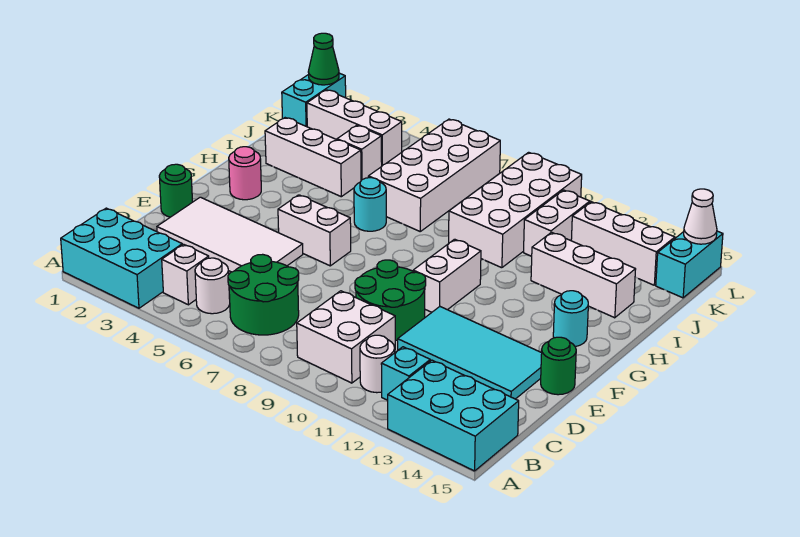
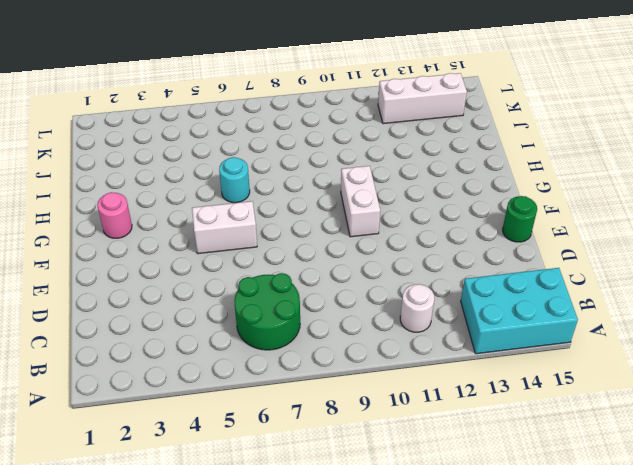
none -> cyan brick A1:B3 level 1
none -> white brick B4 level 1
none -> white round brick B5 level 1
none -> white brick B9:C10 level 1

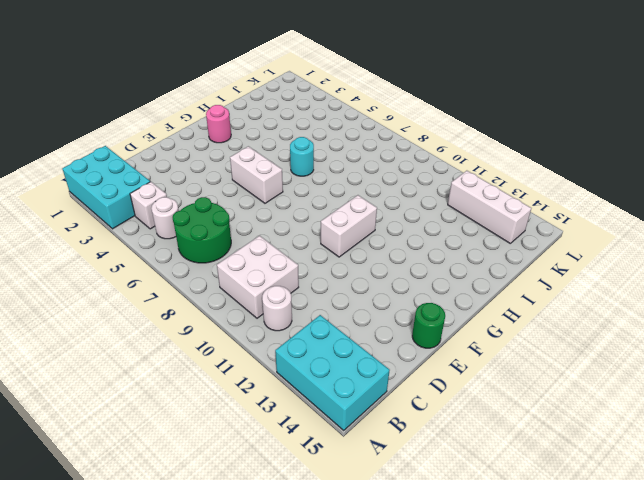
none -> cyan brick B12 level 1
none -> white tile D2:E5 level 1
none -> green round brick D9:E10 level 1
none -> cyan tile D11:E14 level 1

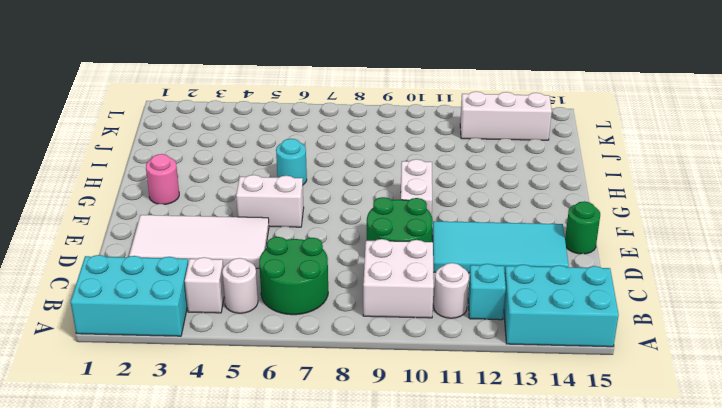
none -> green round brick E1 level 1
none -> cyan round brick G14 level 1
none -> white brick I2:I4 level 1
none -> white brick I6:L7 level 1

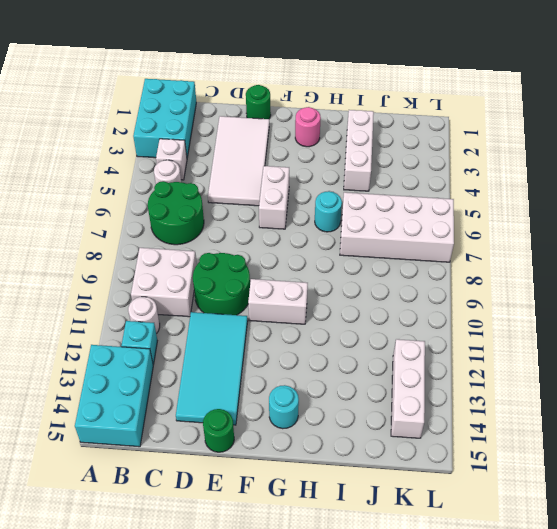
none -> white brick I9:L10 level 1
none -> white brick I12:I14 level 1
none -> white brick J4 level 1
none -> white brick J11:K11 level 1

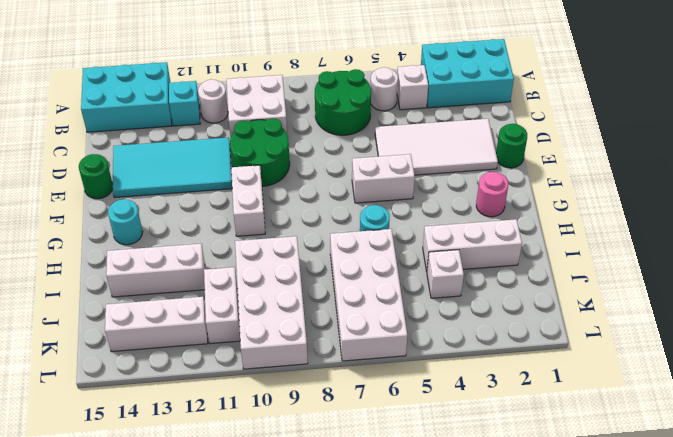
none -> cyan brick K1:L1 level 1
none -> white brick K2:K4 level 1
none -> cyan brick K15:L15 level 1
none -> green cone L1 level 2

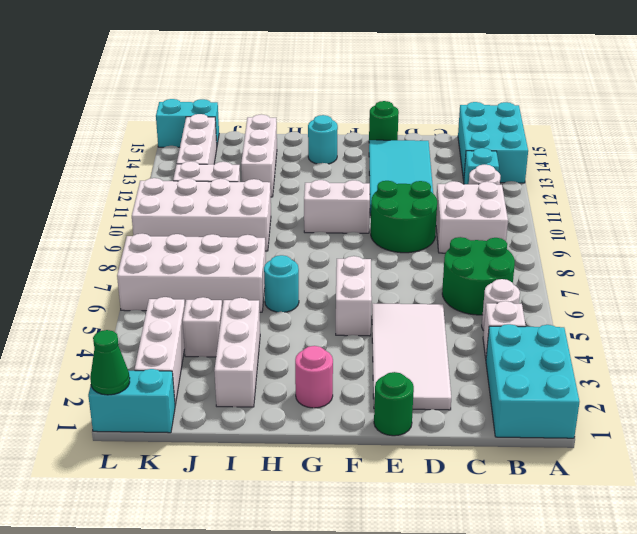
none -> white cone L15 level 2

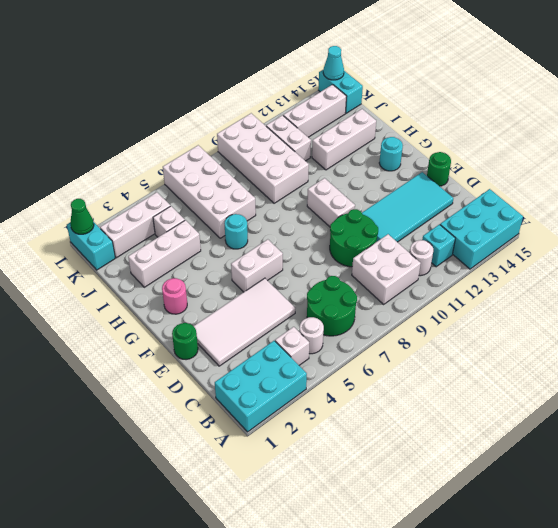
cyan cone L15 level 2 -> white cone L15 level 2

